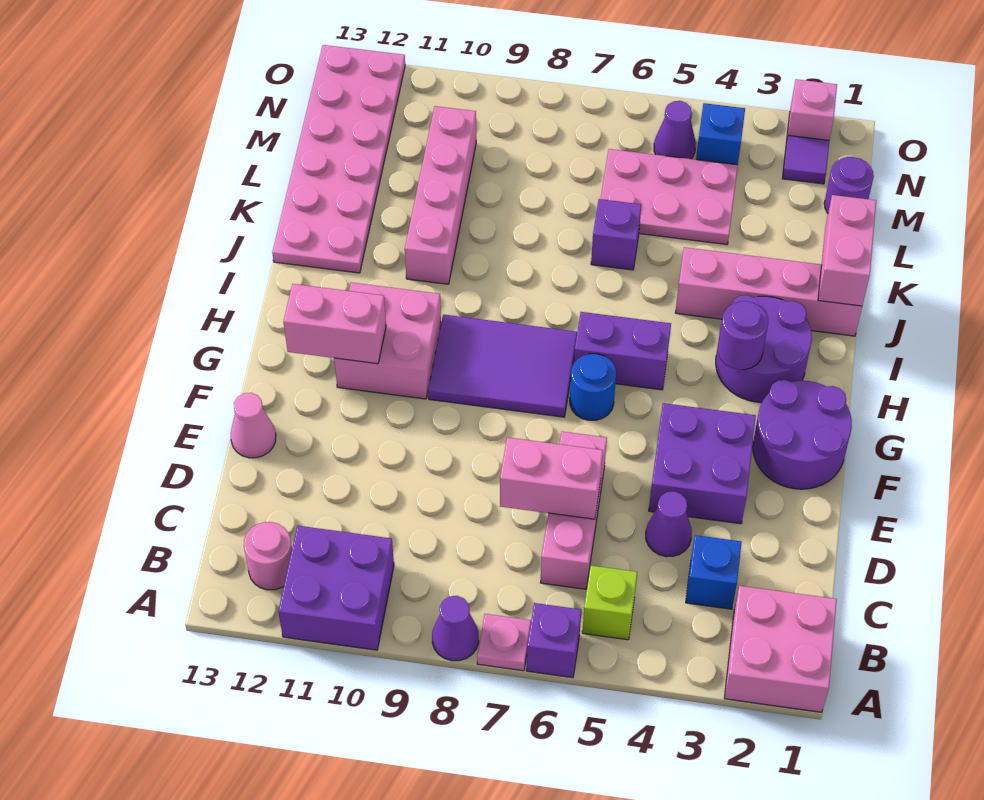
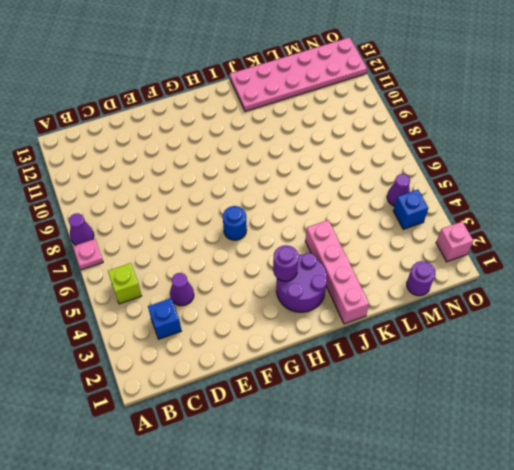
none -> pink brick A1:B2 level 1
none -> purple brick A6 level 1
none -> purple brick A10:B11 level 1
none -> pink round brick B12 level 1

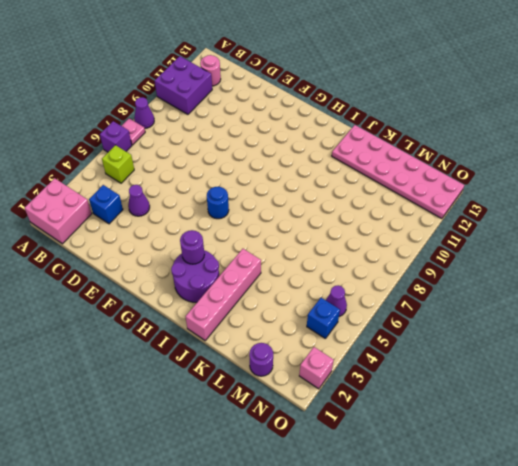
none -> pink brick C6:E6 level 1
none -> purple brick E3:F4 level 1
none -> pink cone E13 level 1
none -> purple round brick F1:G2 level 1

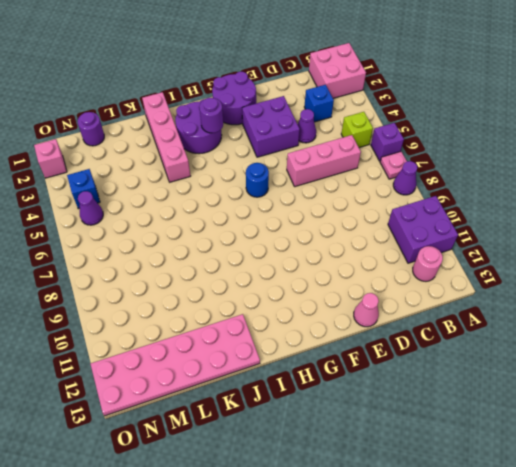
none -> purple tile G7:H9 level 1
none -> pink brick G10:H11 level 1
none -> purple brick H5:H6 level 1
none -> pink brick J10:M10 level 1

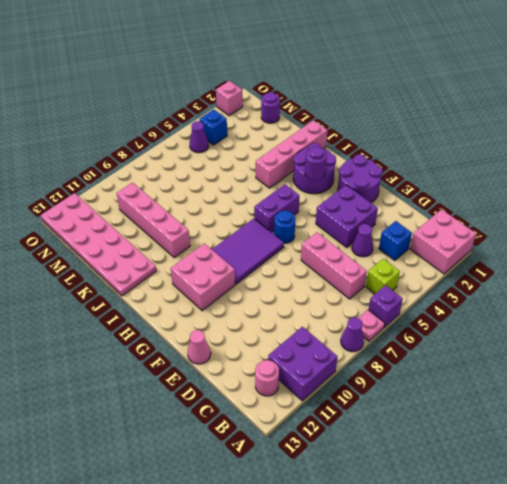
none -> purple brick K6 level 1
none -> pink plate L4:M6 level 1
none -> purple tile N2 level 1
none -> pink brick D6:D7 level 2

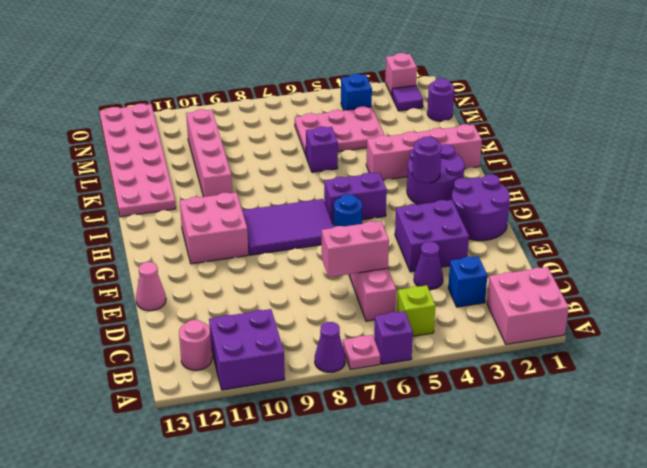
none -> purple cone N5 level 1
none -> pink brick G11:G12 level 2
none -> pink brick J1:K1 level 2

